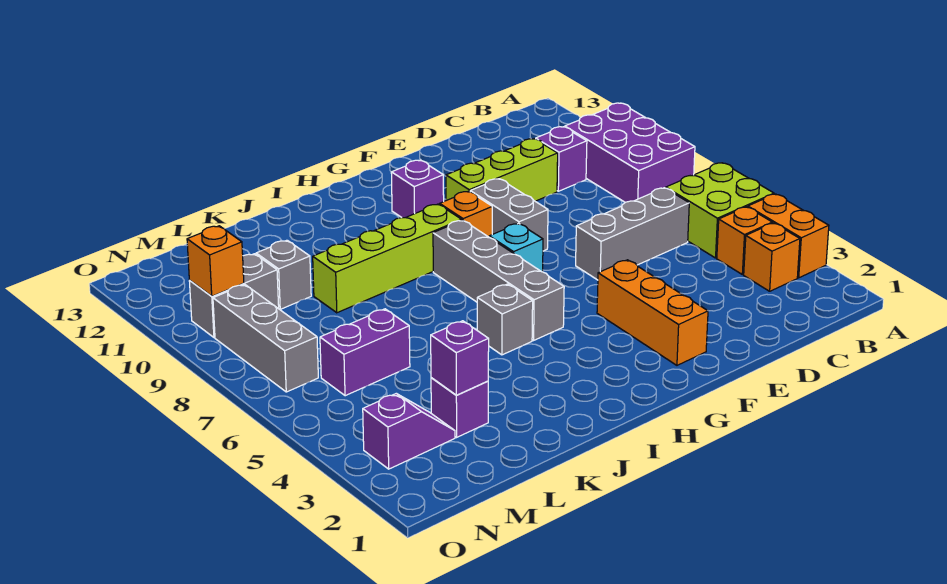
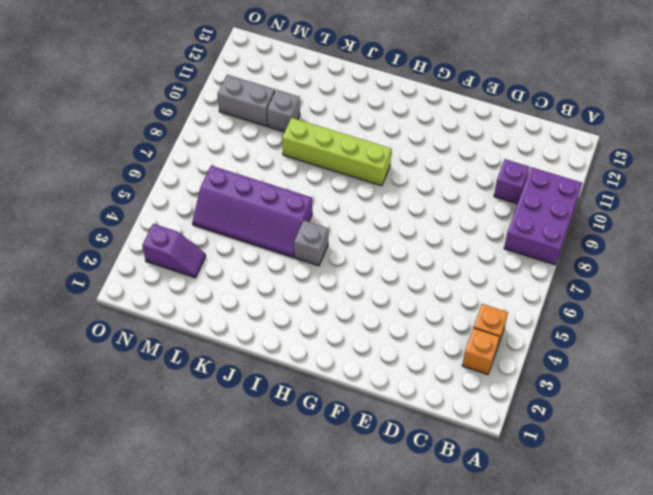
purple slope J5:M6 level 1 top 6 -> purple brick L6:M6 level 1
none -> orange brick A3:A4 level 1
none -> lime brick A5:B6 level 1
none -> grey brick C6:E6 level 1

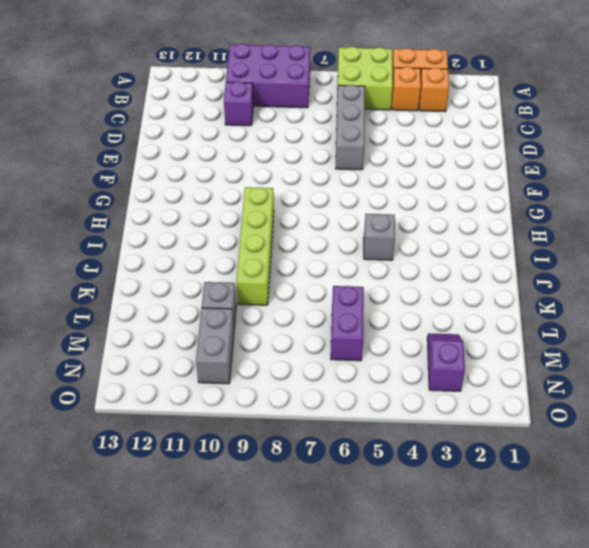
none -> lime brick D10:F10 level 1
none -> orange brick F2:F4 level 1
none -> grey brick F8:F9 level 1

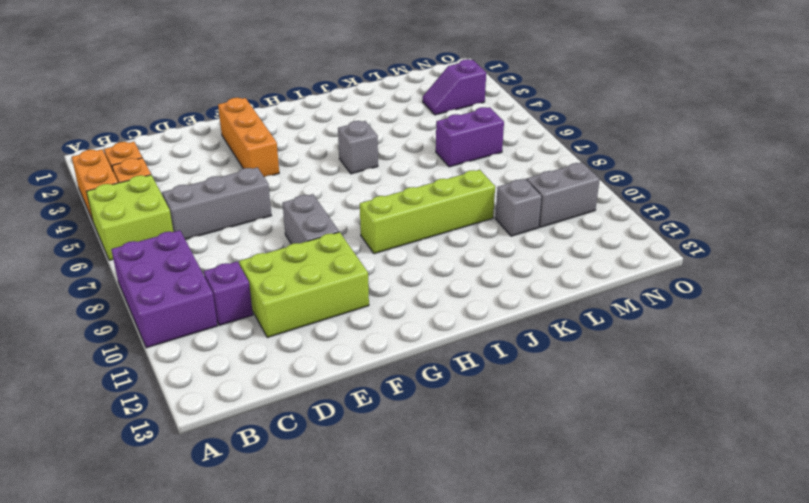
lime brick D10:F11 level 1 -> lime brick D10:F10 level 1
none -> cyan brick G7 level 1
none -> orange brick G9 level 1
none -> purple brick G11 level 1

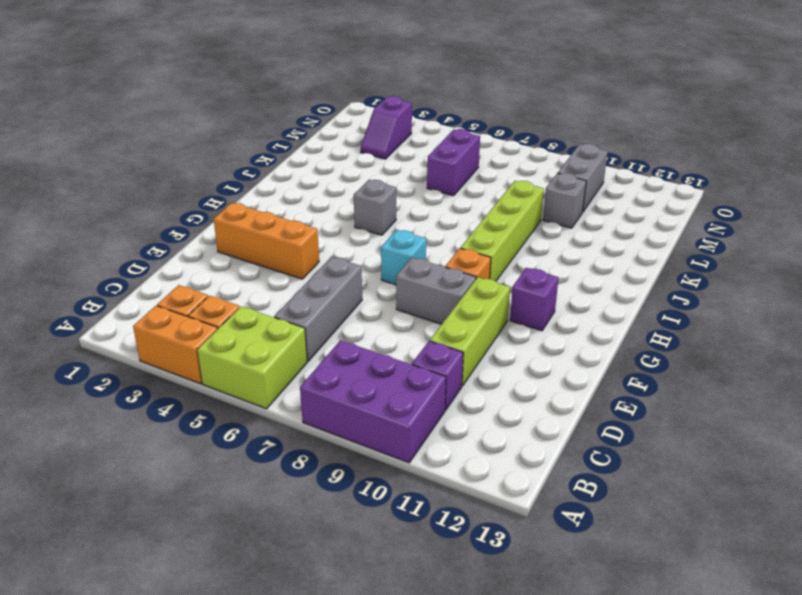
none -> grey brick H5:H8 level 1
none -> purple brick L3 level 1
none -> grey brick N7:N9 level 1

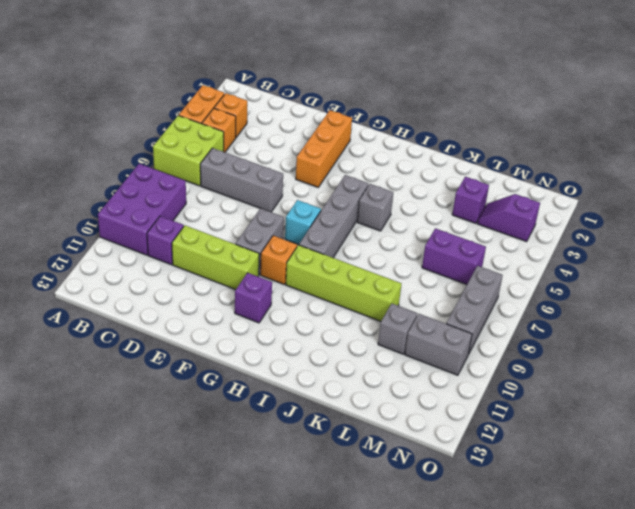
none -> purple brick L3 level 2
none -> orange brick N10 level 2

